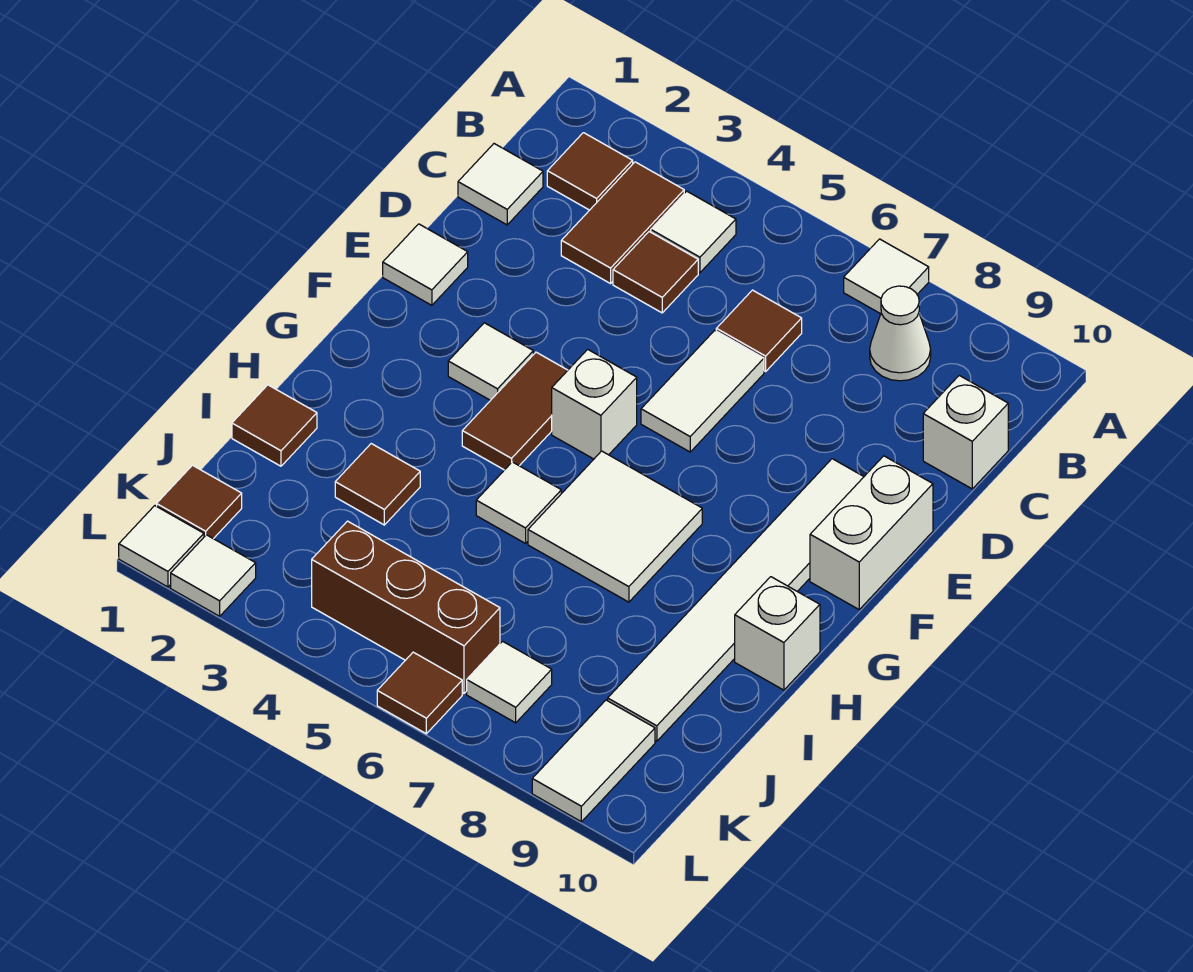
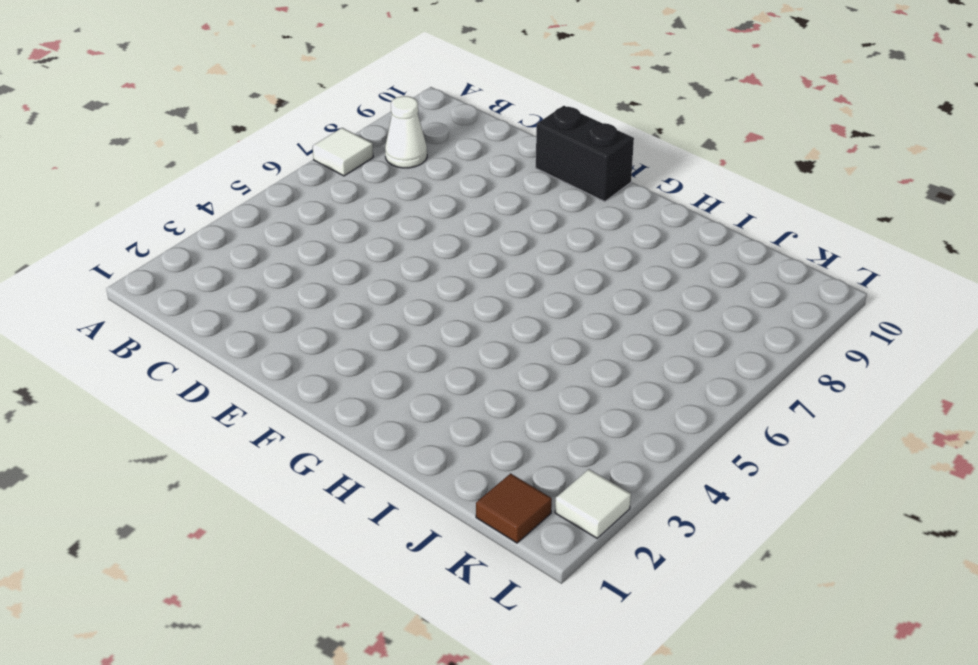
black brick E10:F10 level 1 -> white brick E10:F10 level 1
none -> brown tile B2 level 1
none -> brown tile B3:C3 level 1
none -> white tile B4 level 1

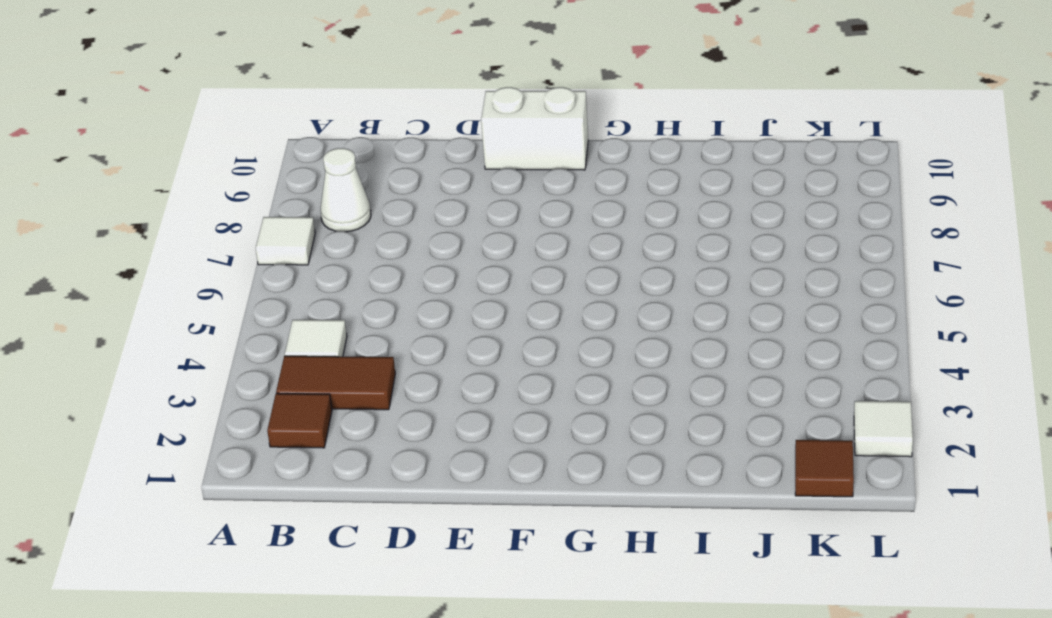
none -> white tile C1 level 1
none -> brown tile C4 level 1
none -> brown tile C6 level 1

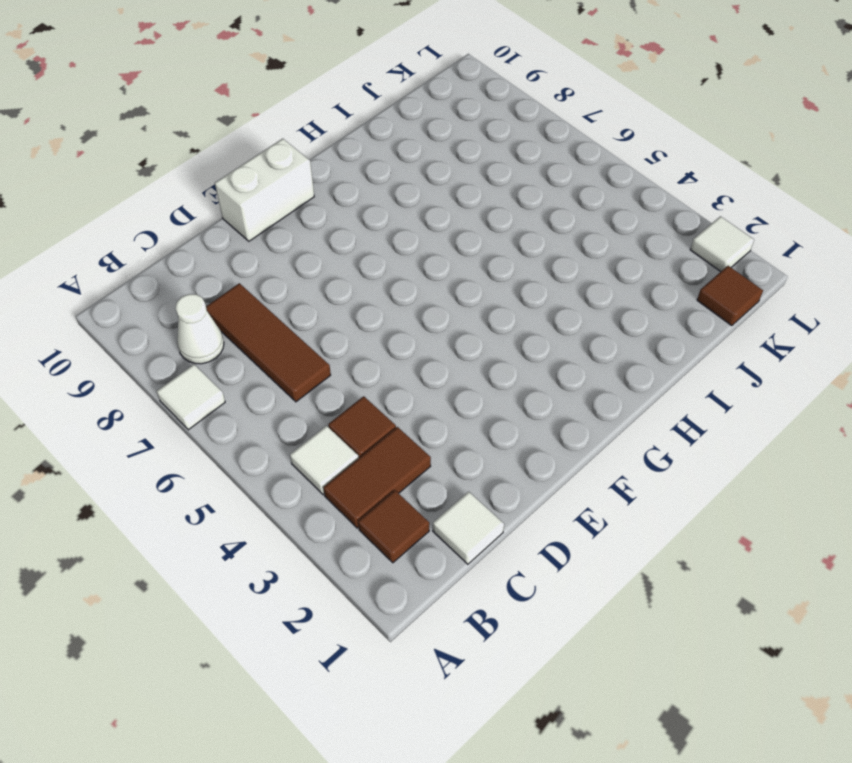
brown tile C6:C8 level 1 -> brown tile C6 level 1
none -> white brick C10 level 1
none -> white tile D6:E6 level 1
none -> white tile E1 level 1

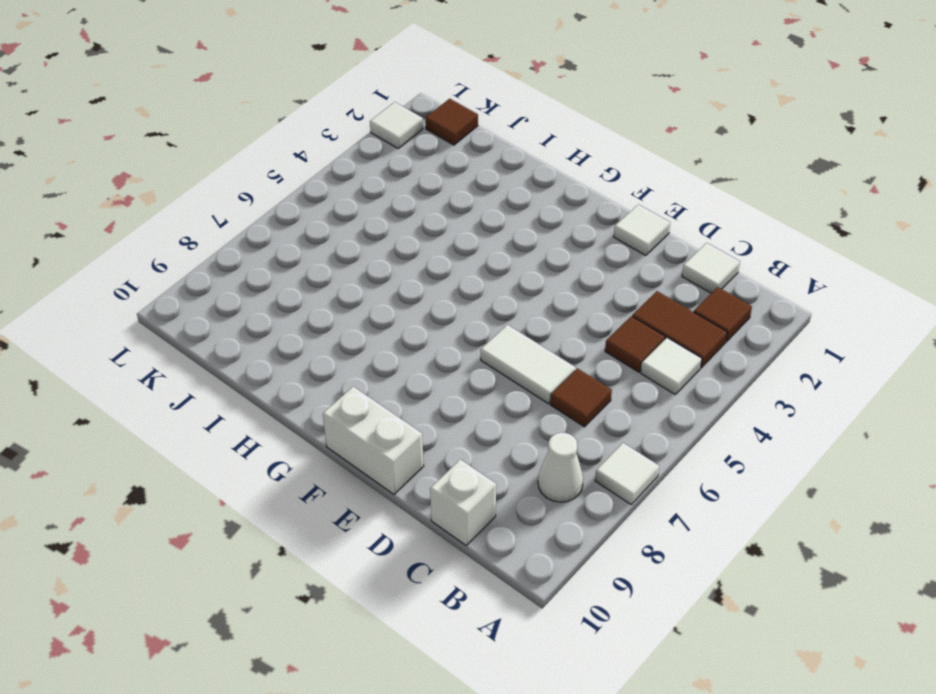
none -> white tile E9:J9 level 1
none -> white tile F3 level 1
none -> brown tile F4:G4 level 1

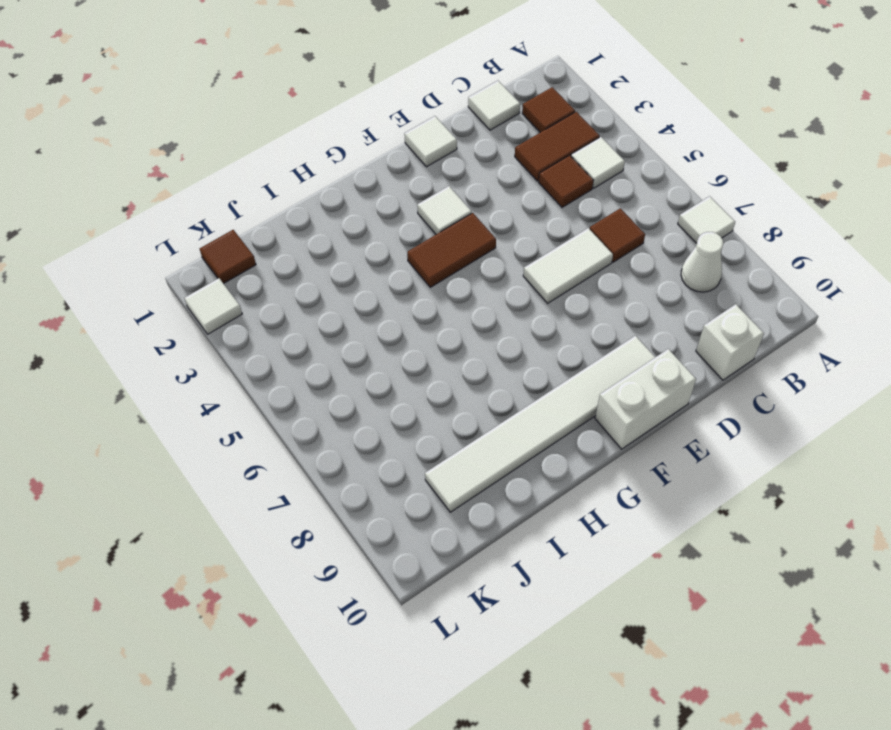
none -> white brick F5 level 1
none -> white tile G6:H7 level 1
none -> white tile H5 level 1

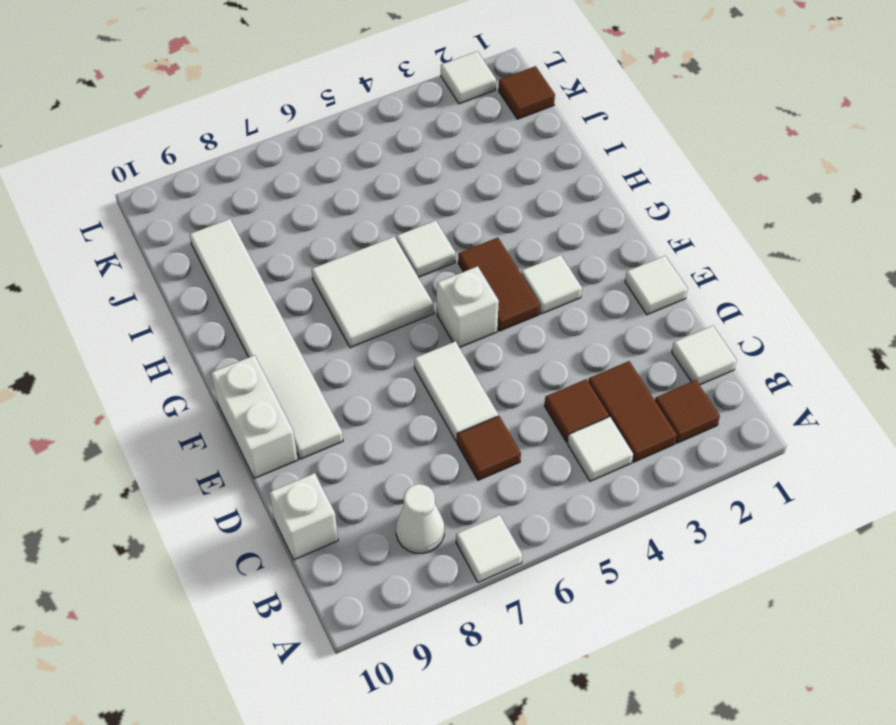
none -> white brick H10 level 1
none -> brown tile I1 level 1
none -> brown tile I3 level 1

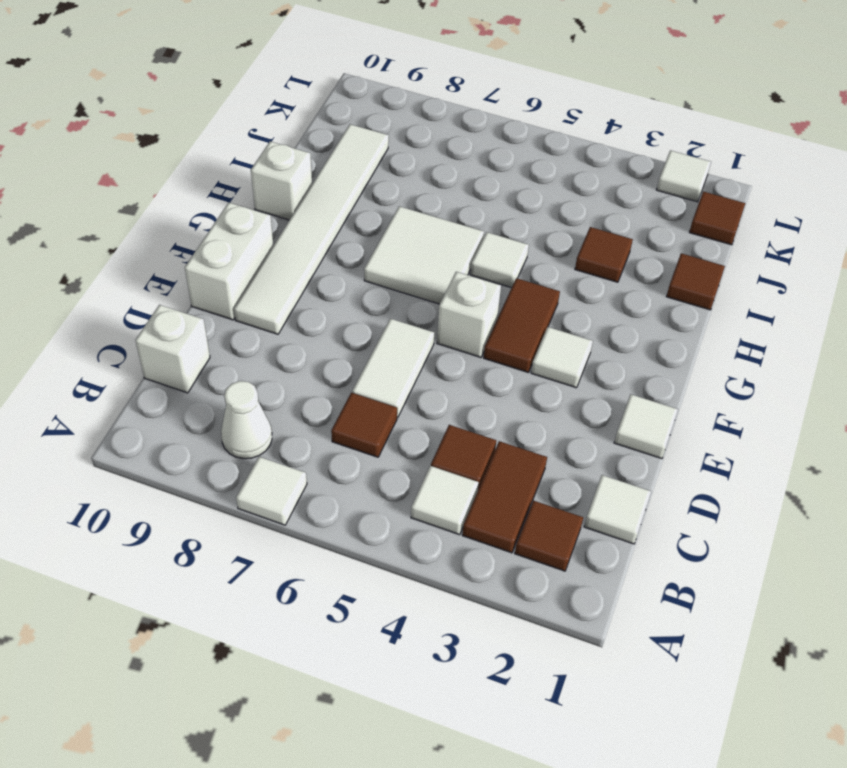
none -> brown brick K4:K6 level 1
none -> white tile K7 level 1
none -> white tile K9:L9 level 1

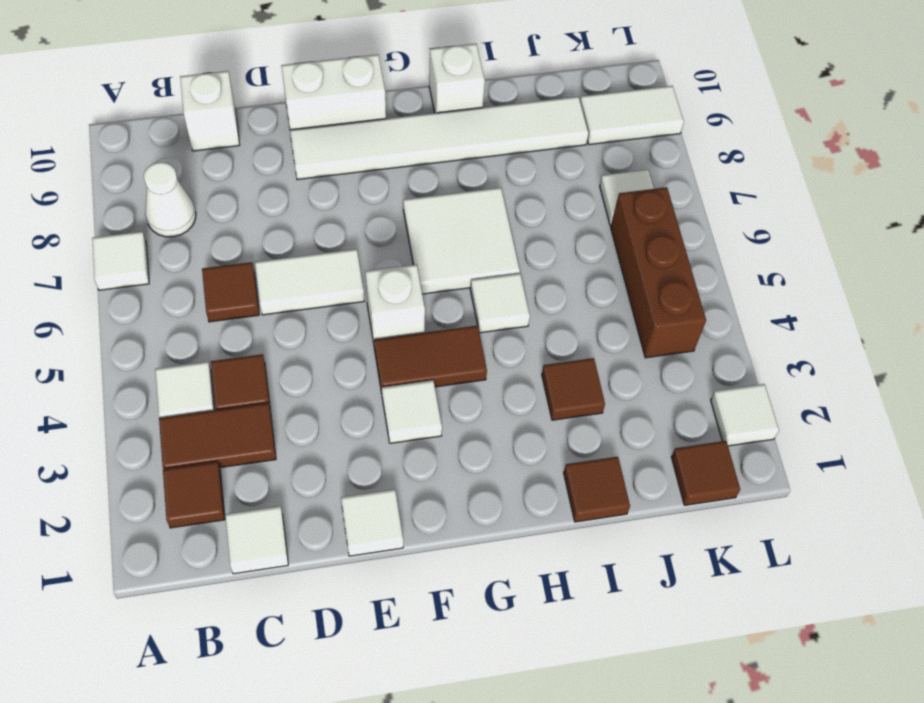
none -> white tile L1 level 1
none -> brown tile L6 level 1

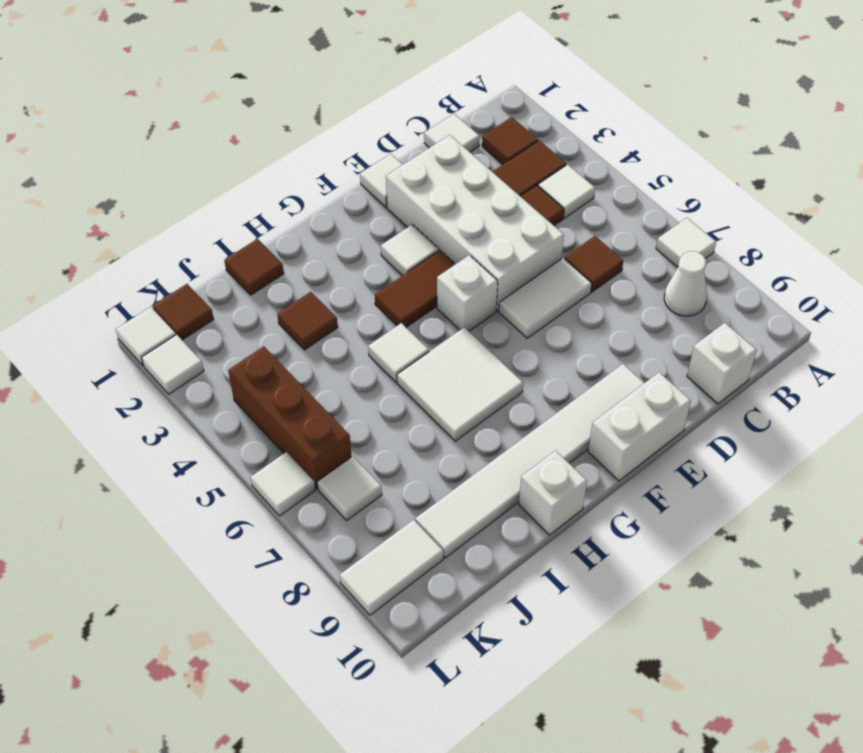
white brick D2:E5 level 1 -> none
white tile L6 level 1 -> brown tile L6 level 1

